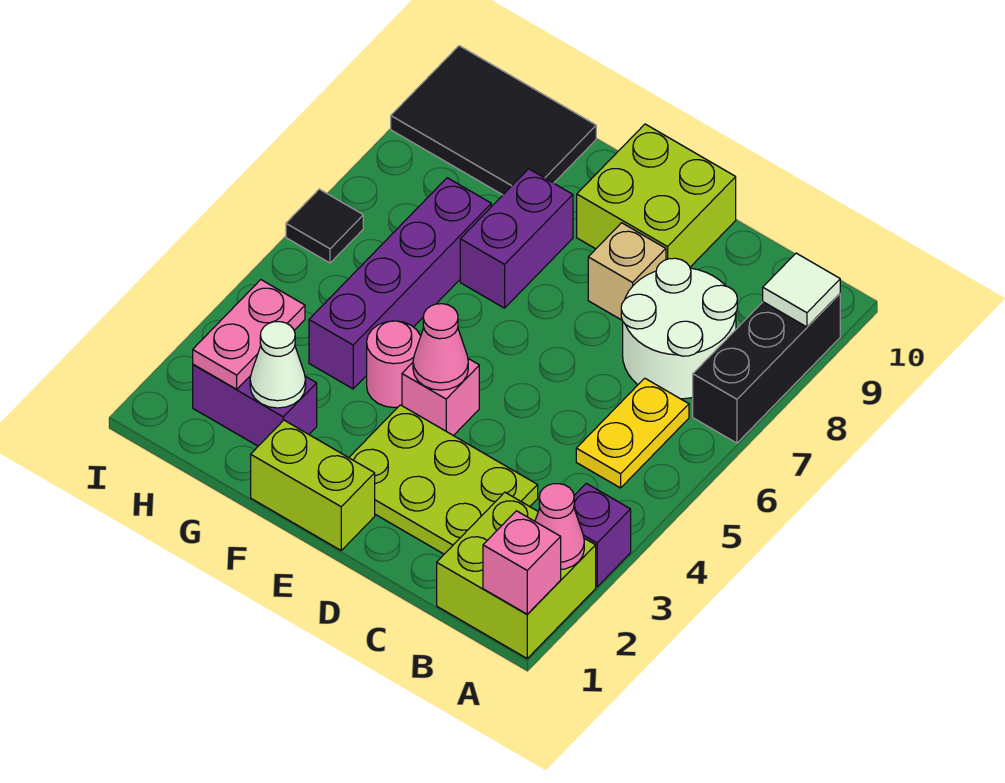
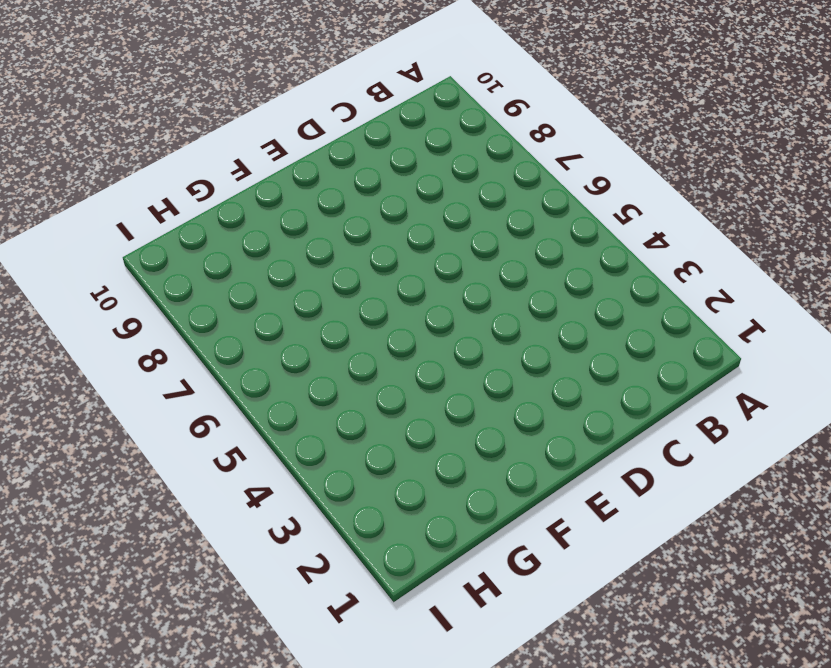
none -> lime brick A1:B2 level 1
none -> purple brick A3 level 1
none -> black brick A7:A9 level 1

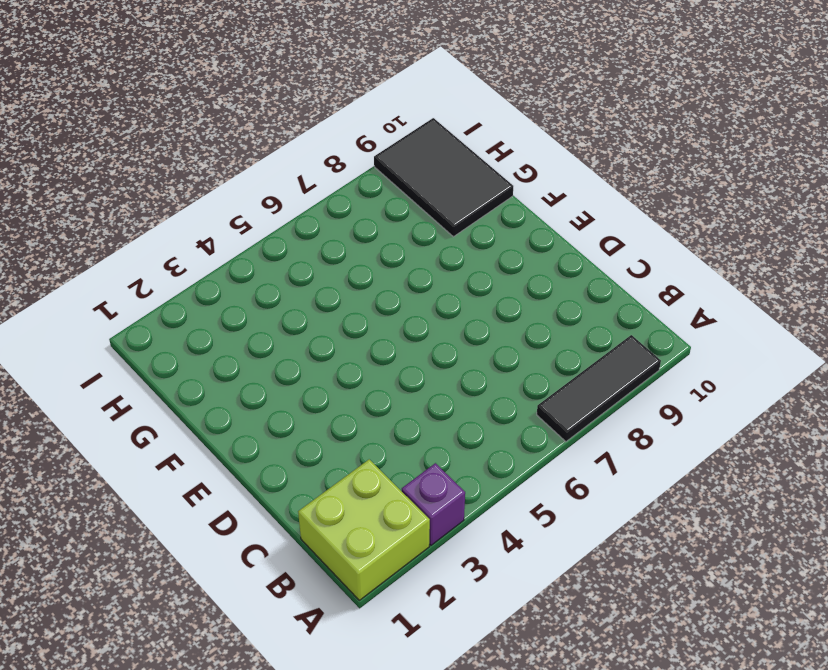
black tile A7:A9 level 1 -> black brick A7:A9 level 1
none -> yellow plate B5:B6 level 1
none -> white round brick B7:C8 level 1
none -> lime plate C2:E3 level 1

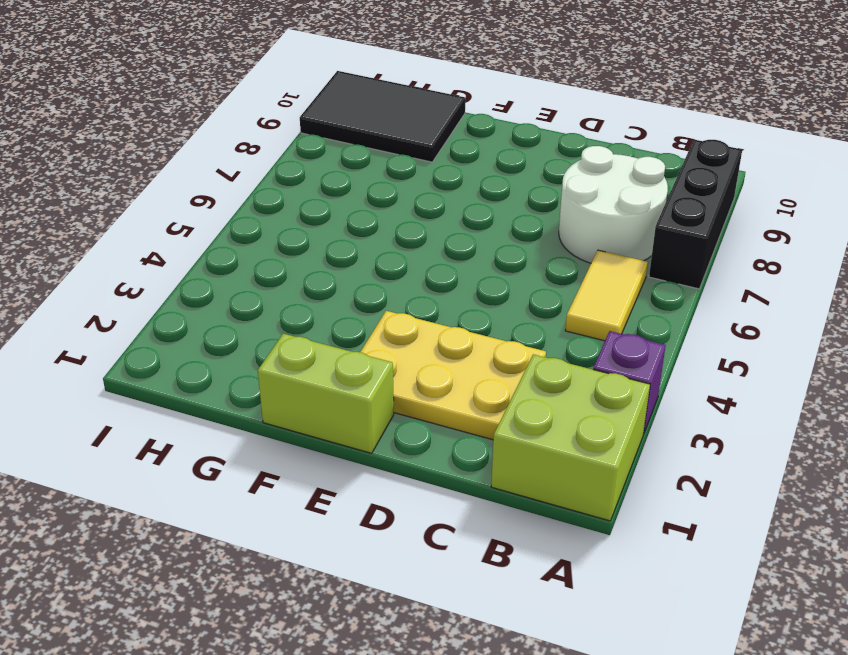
yellow tile B5:B6 level 1 -> yellow plate B5:B6 level 1
yellow plate C2:E3 level 1 -> lime plate C2:E3 level 1
none -> tan brick D8 level 1
none -> lime brick D9:E10 level 1
none -> pink brick E4 level 1

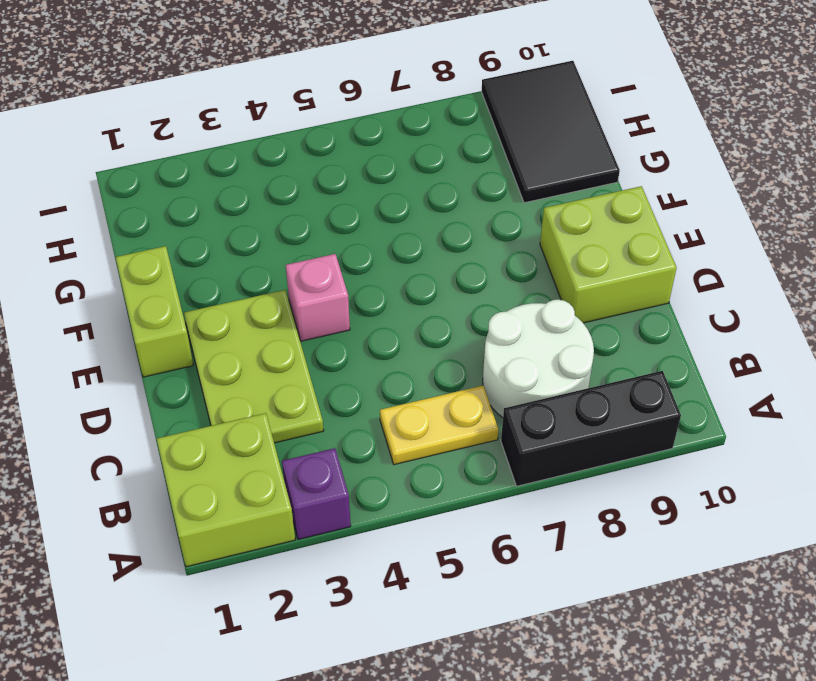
none -> tan brick D8 level 1
none -> pink round brick F4 level 1
none -> purple brick F7:F8 level 1

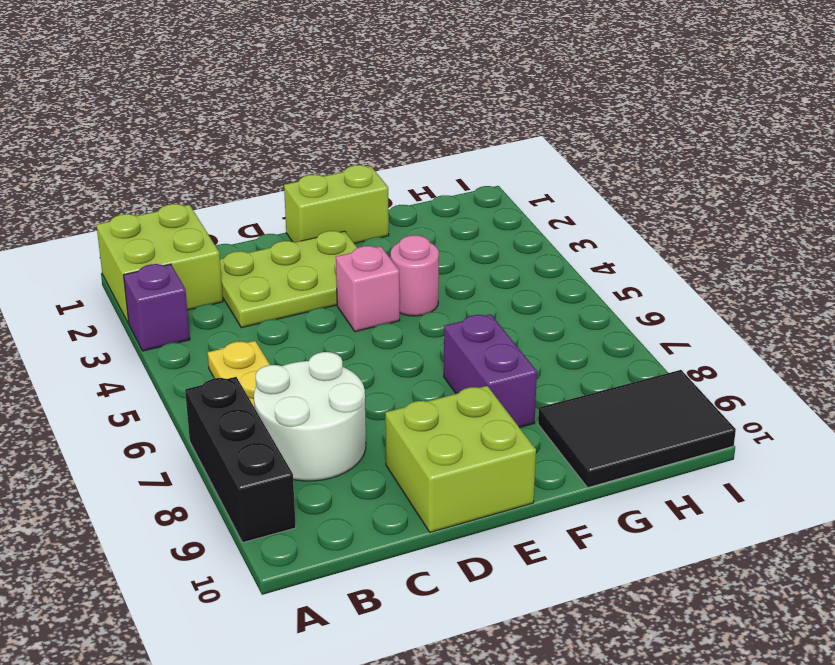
none -> tan brick D8 level 1
none -> purple brick G2:H2 level 1
none -> purple brick G4:G7 level 1

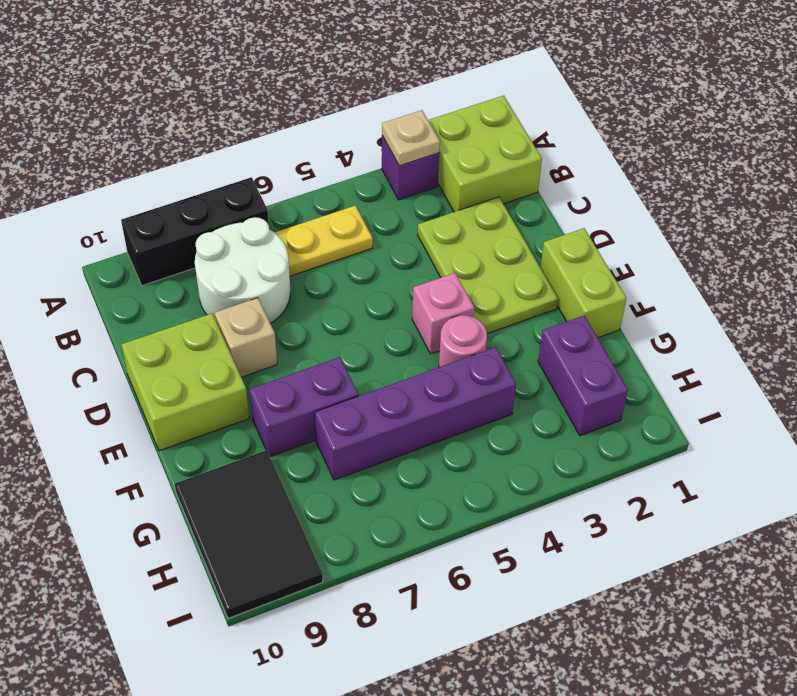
tan plate A3 level 2 -> none
none -> black tile I6 level 1
none -> pink brick A1 level 2
none -> pink cone A2 level 2

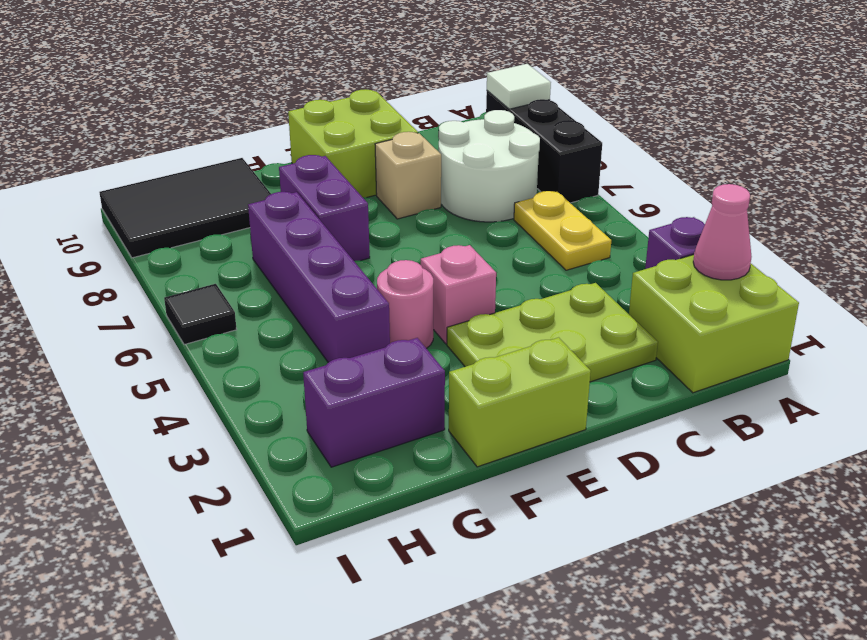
none -> pink brick A1 level 2
none -> pink cone E4 level 2
none -> white cone G2 level 2

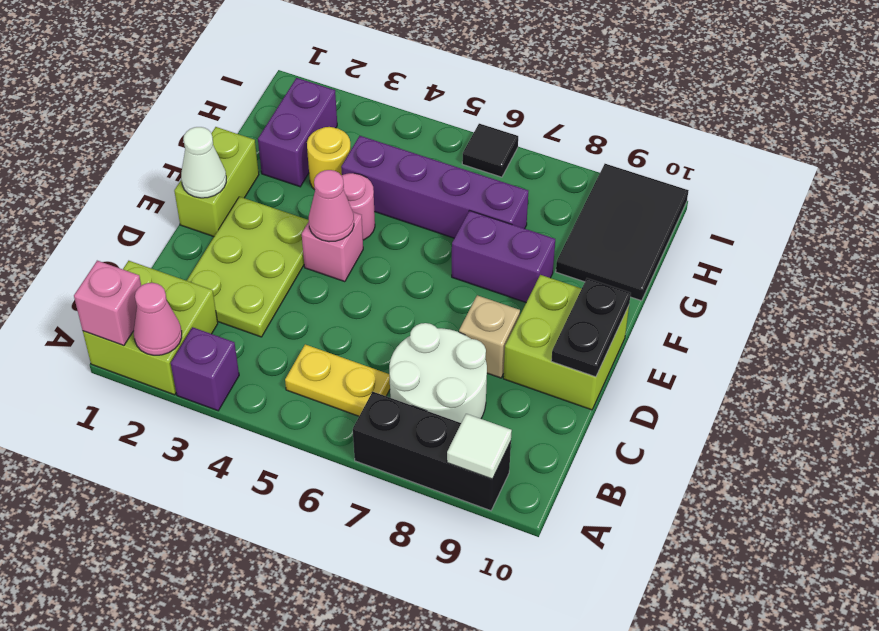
black plate D10:E10 level 2 -> none
white cone E1 level 2 -> white cone G2 level 2
yellow round brick G3 level 1 -> none
none -> pink plate H2:H3 level 2

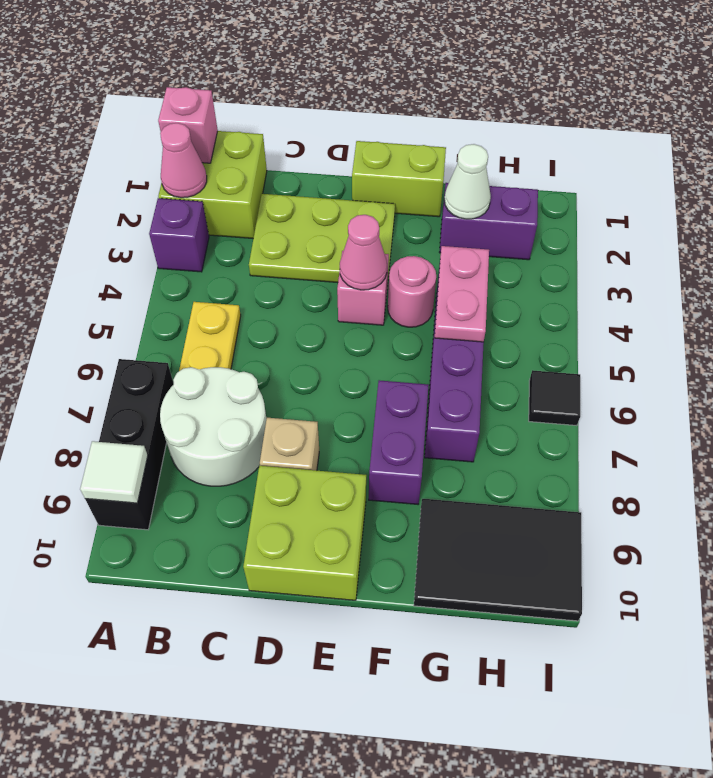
pink plate G4:G5 level 2 -> pink plate H2:H3 level 2

